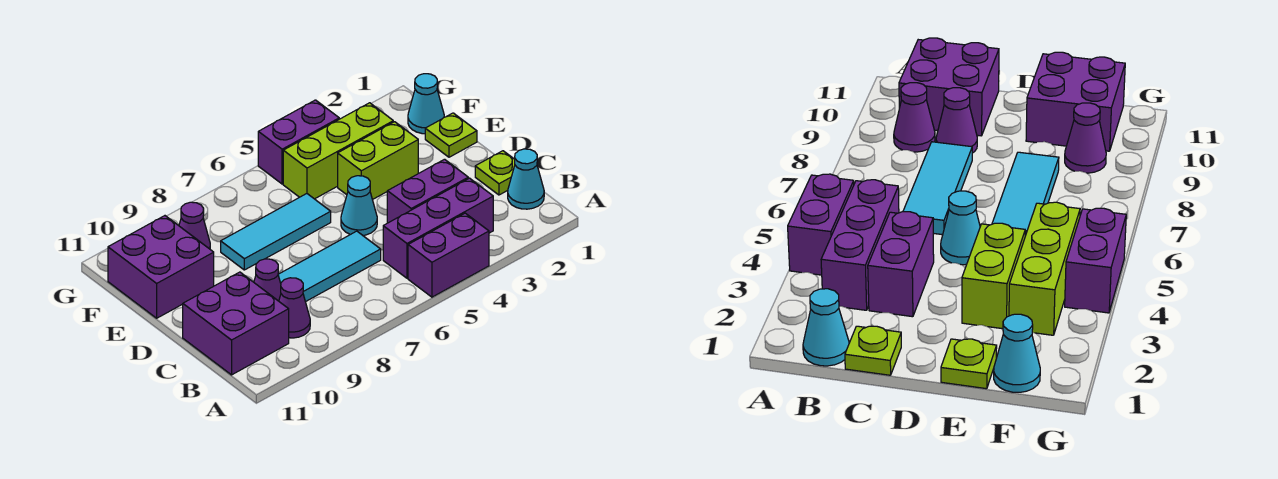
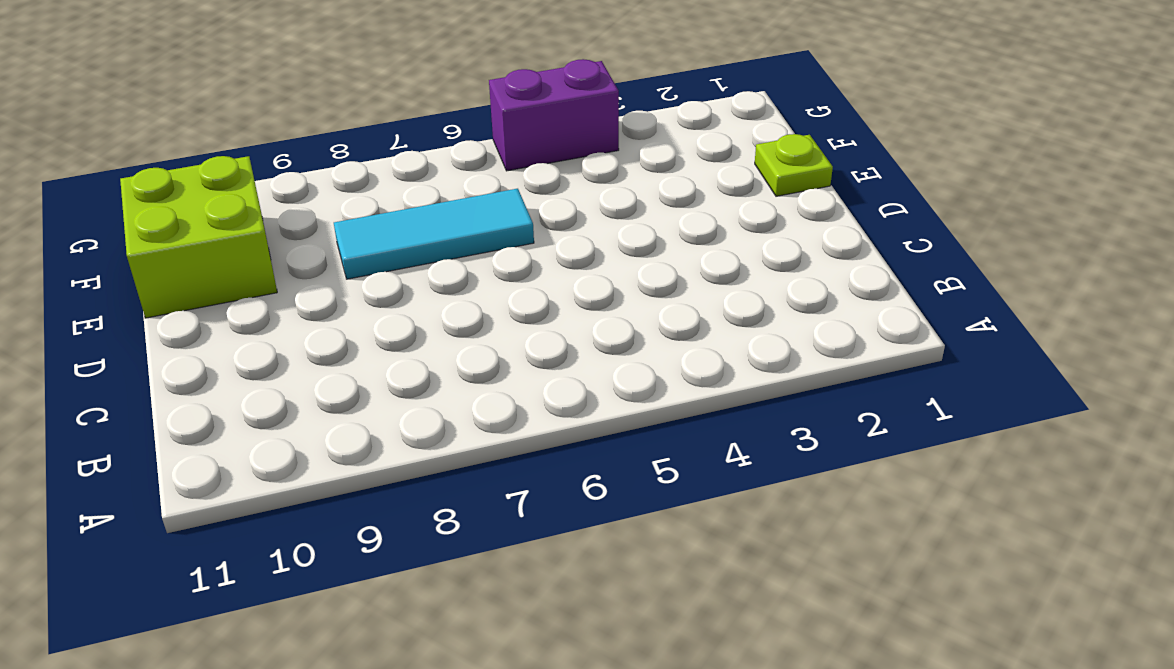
lime brick E10:F11 level 1 -> purple brick E10:F11 level 1
none -> purple brick A4:A5 level 1
none -> cyan cone B1 level 1
none -> purple brick B3:B5 level 1

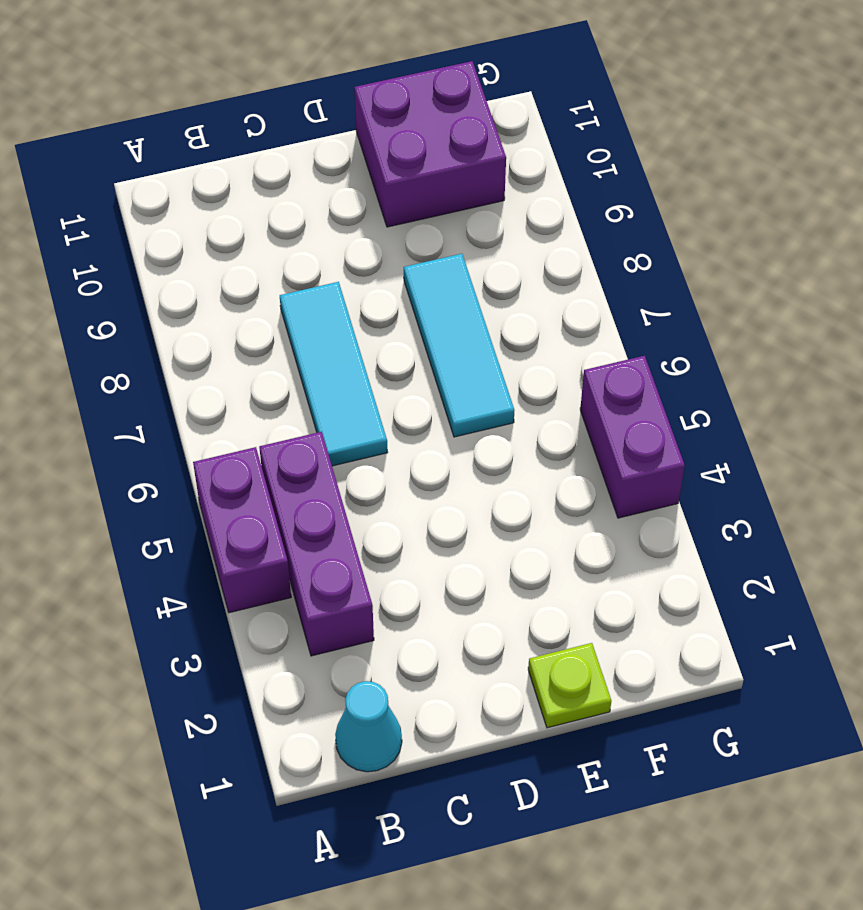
none -> purple cone B9 level 1
none -> purple brick B10:C11 level 1
none -> lime plate C1 level 1

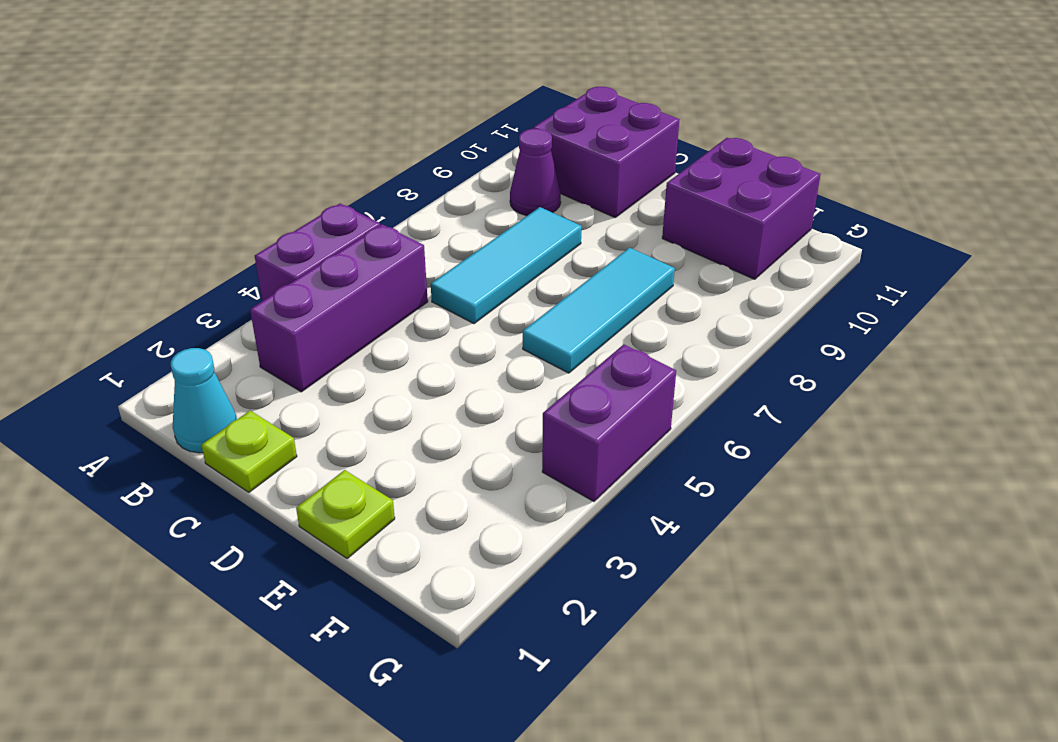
none -> purple brick C3:C4 level 1
none -> purple cone C9 level 1
none -> cyan cone D5 level 1

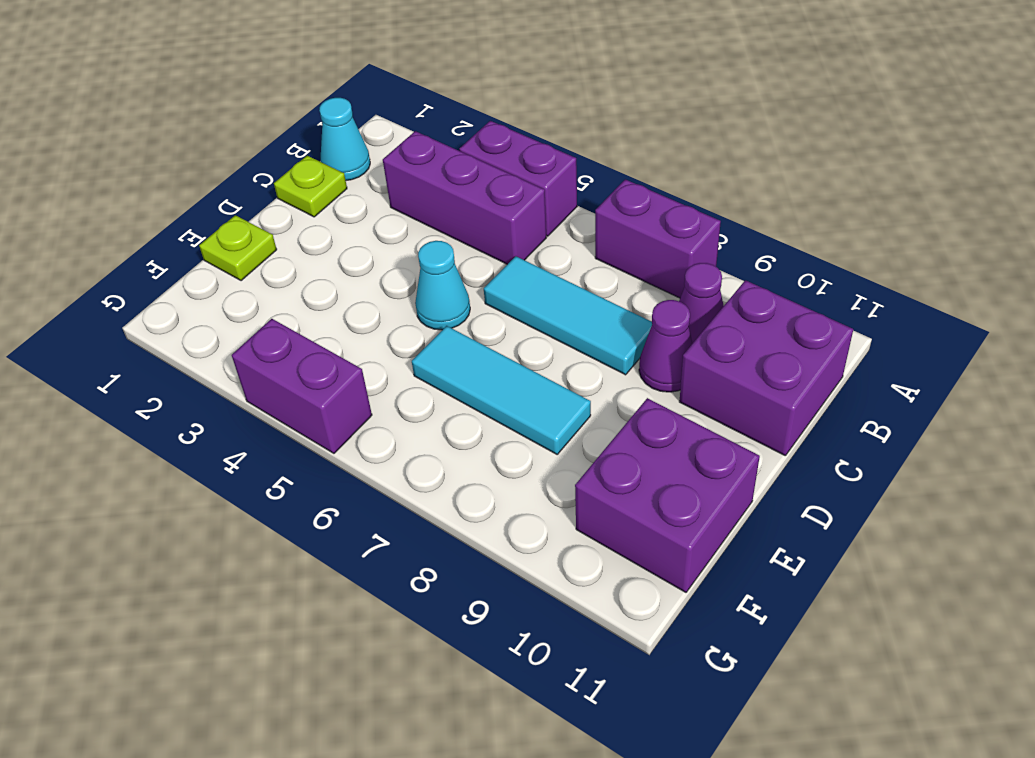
purple brick A7:A8 level 1 -> purple brick C3:C4 level 1
none -> lime brick E3:E4 level 1
none -> cyan cone F1 level 1
none -> lime brick F3:F5 level 1

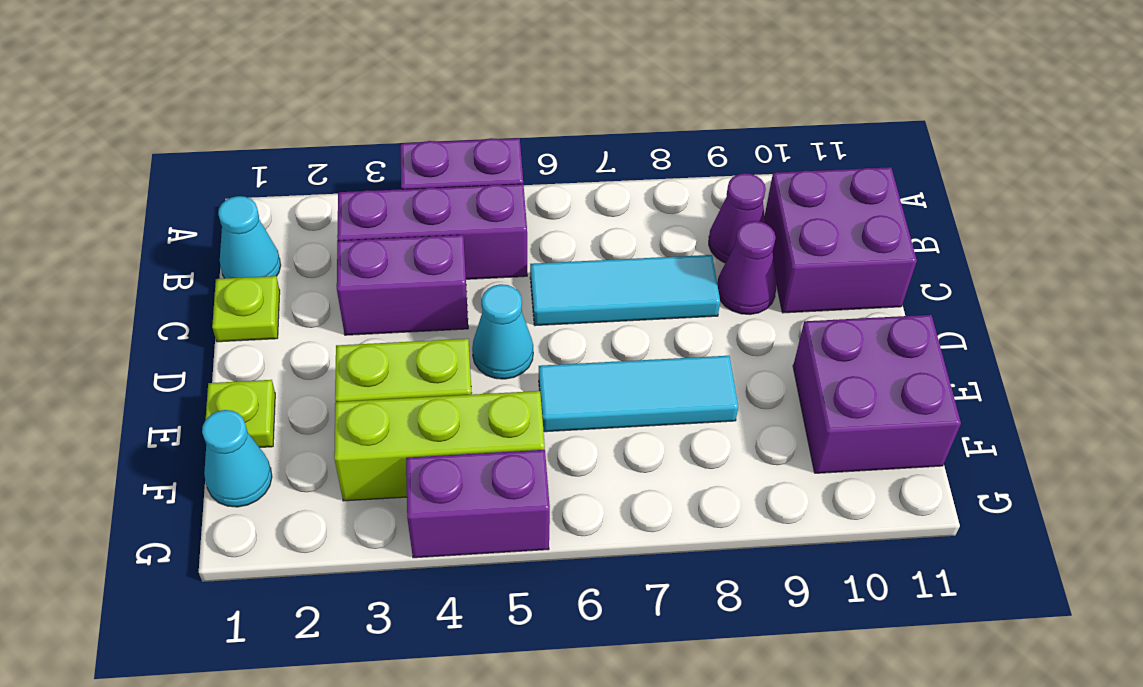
none -> purple cone F9 level 1

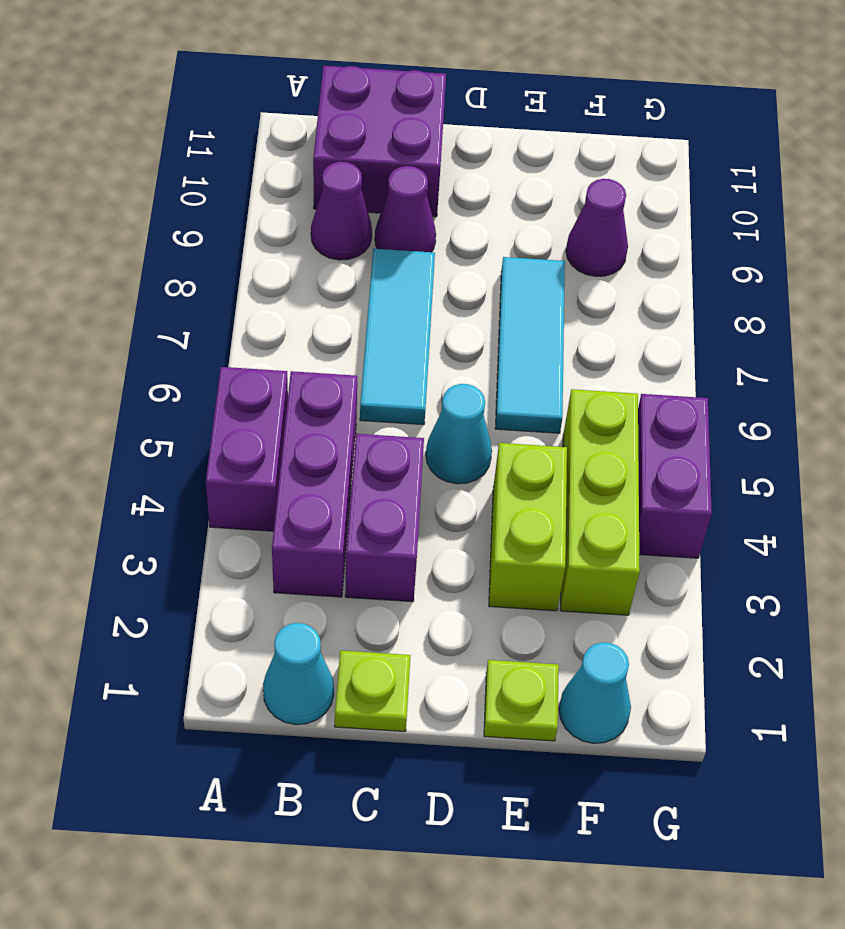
none -> purple brick E10:F11 level 1

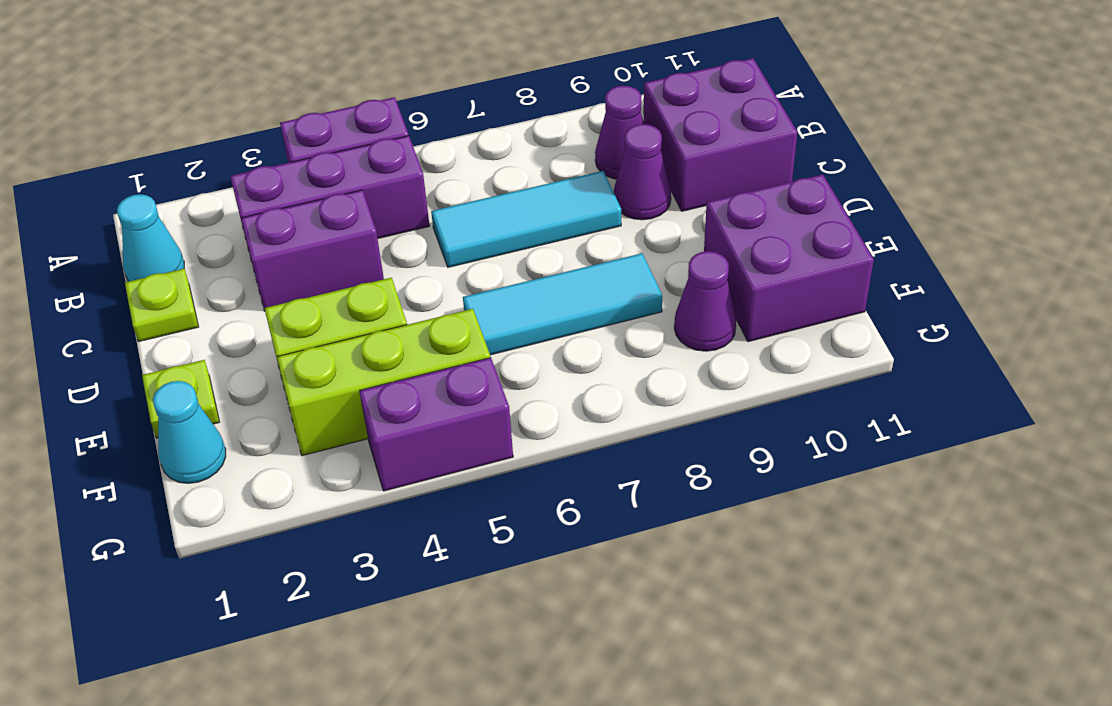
none -> cyan cone D5 level 1

